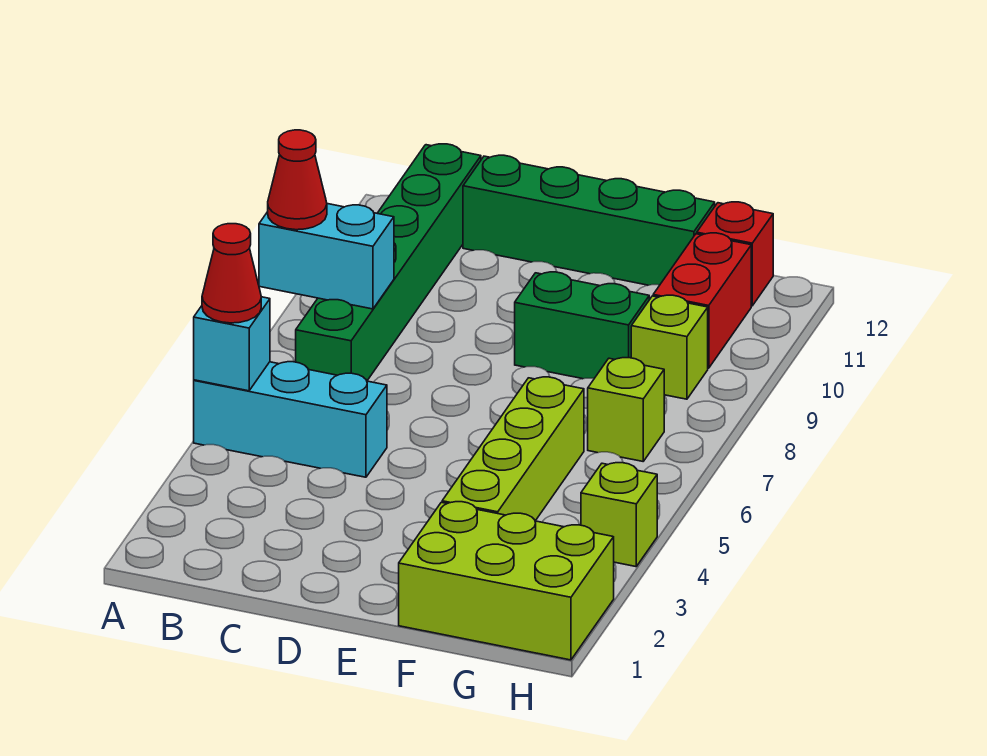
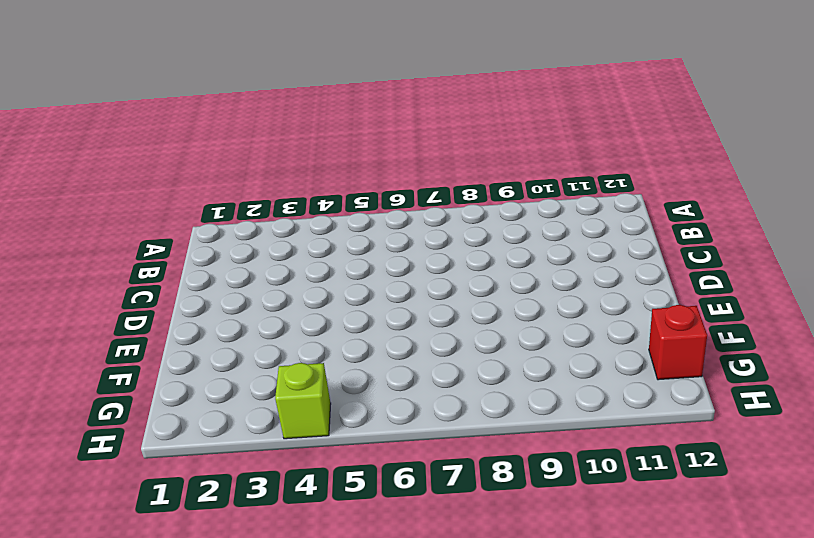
none -> cyan brick A5:C5 level 1
none -> green brick B7:B12 level 1
none -> green brick C12:F12 level 1

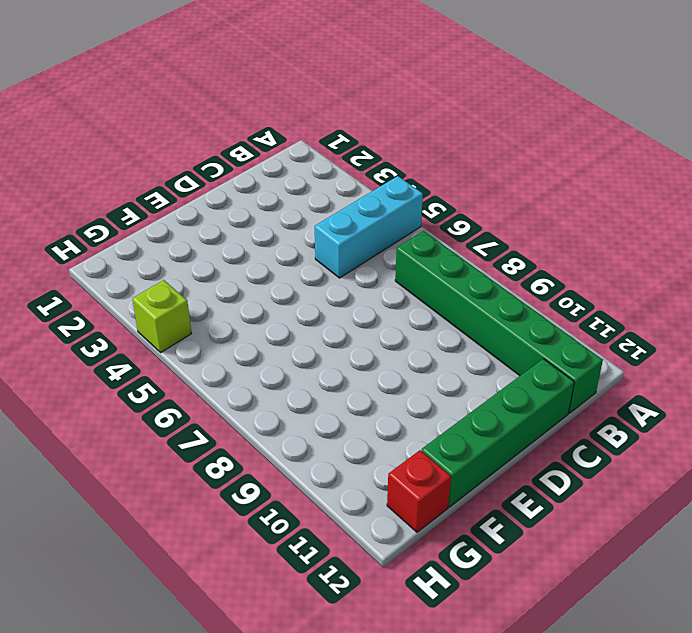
none -> green brick E9:F9 level 1
none -> lime brick F1:H2 level 1
none -> lime brick F3:F6 level 1

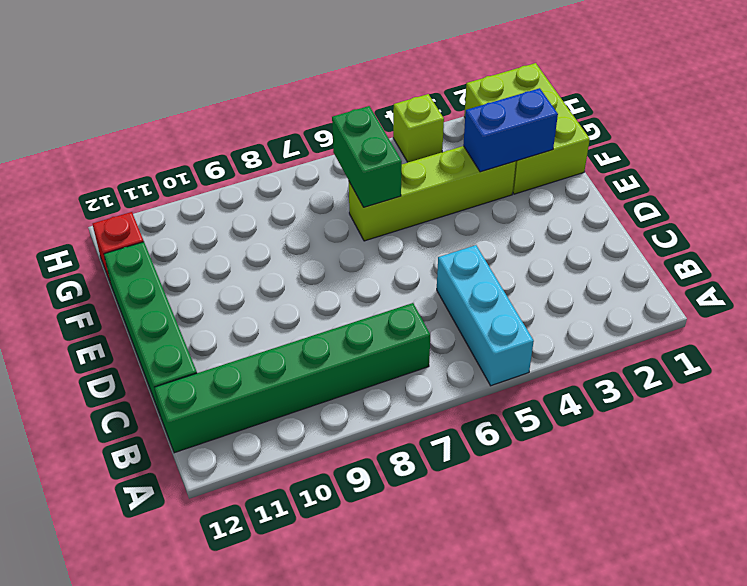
blue brick F2:F3 level 2 -> none
green brick F6:G6 level 2 -> green brick E9:F9 level 1
none -> lime brick G7 level 1
none -> lime brick G9 level 1
none -> red brick G10:G11 level 1

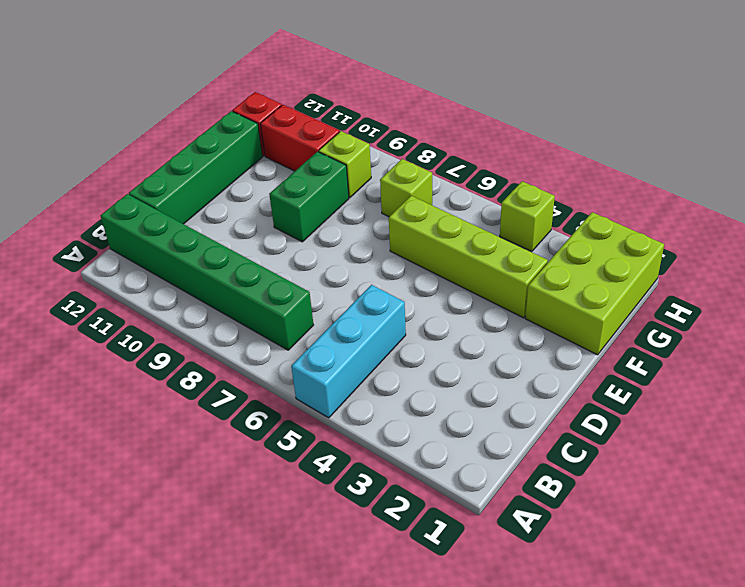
none -> cyan brick A5 level 2
none -> cyan brick A8:B8 level 2
none -> red cone A5 level 3

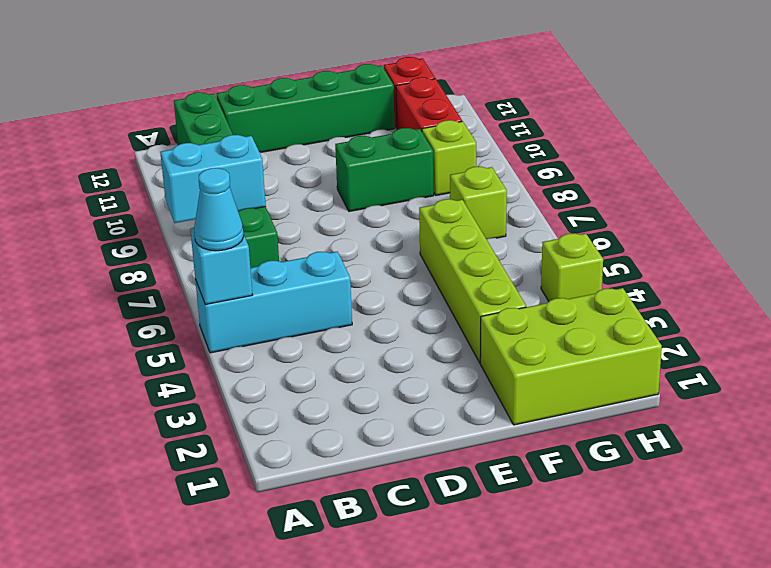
cyan cone A5 level 3 -> red cone A5 level 3
none -> red cone A8 level 3

